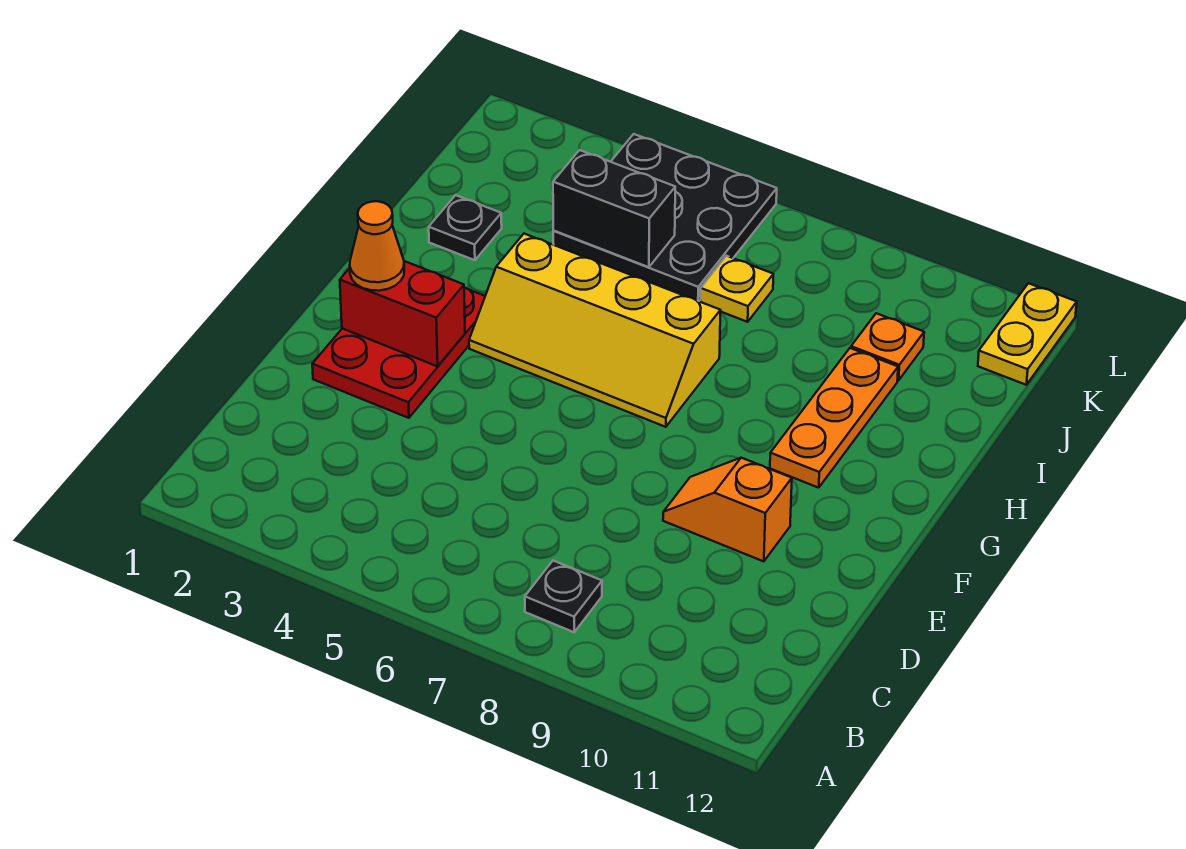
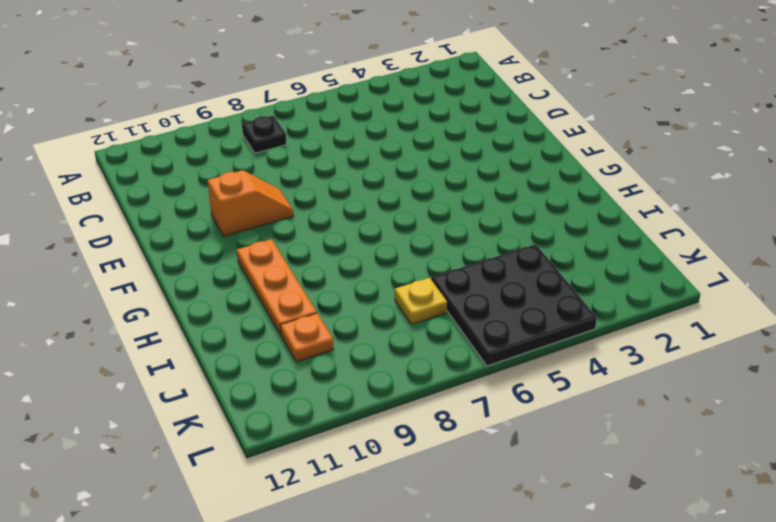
none -> red plate E2:G3 level 1
none -> yellow slope G4:H7 level 1 top H
none -> black plate I2 level 1

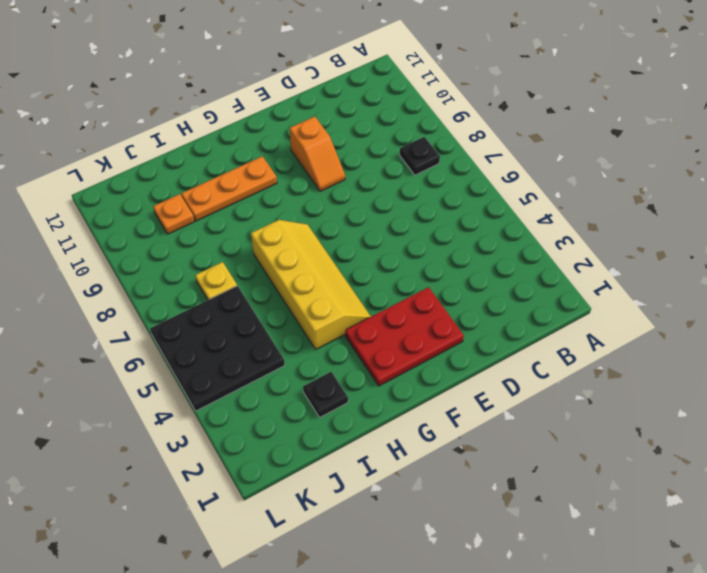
none -> yellow plate K12:L12 level 1
none -> red brick F2:F3 level 2
none -> black brick J4:J5 level 2

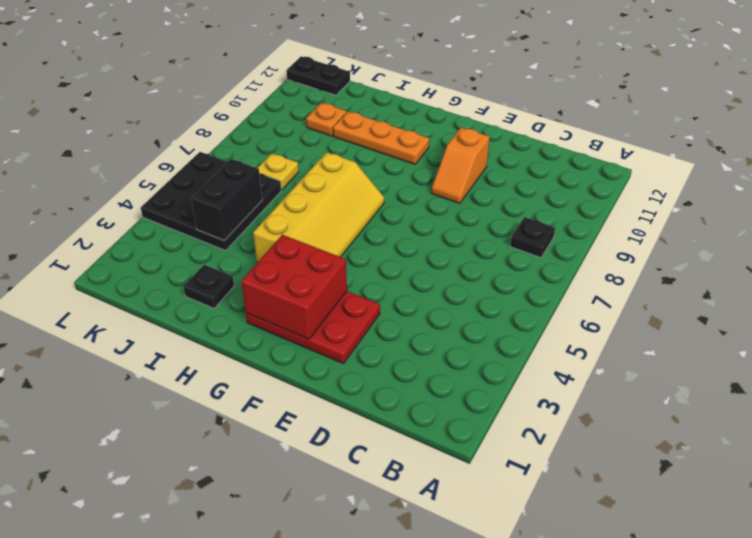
red brick F2:G3 level 2 -> red brick F2:F3 level 2
black plate K12:L12 level 1 -> yellow plate K12:L12 level 1
none -> orange cone F2 level 3

